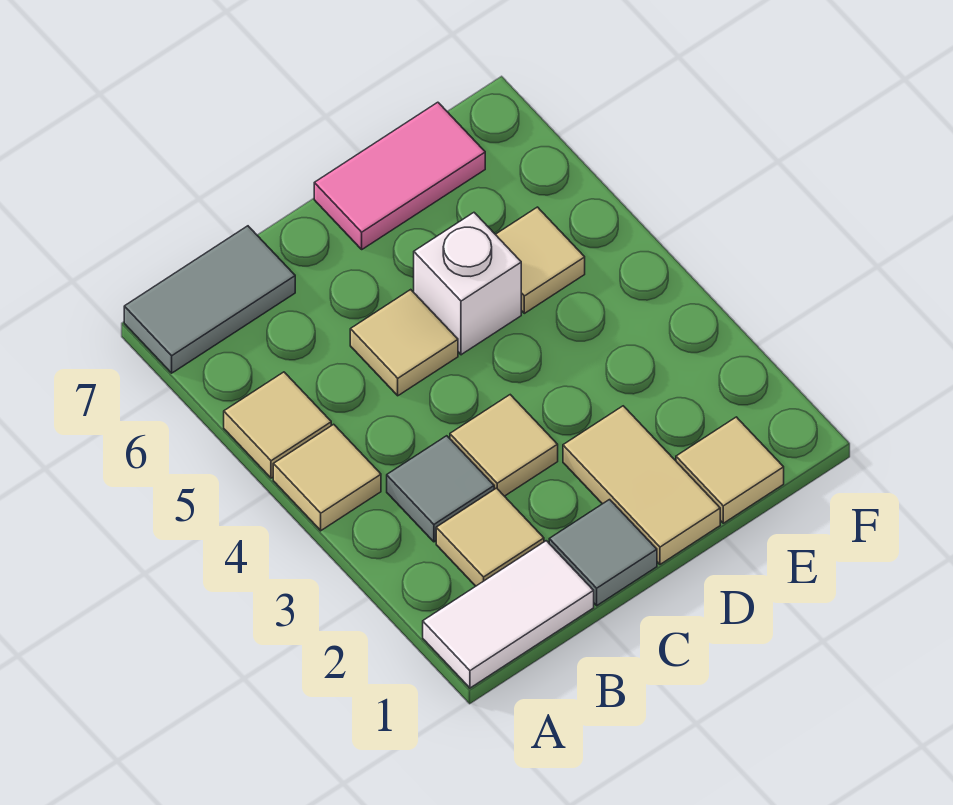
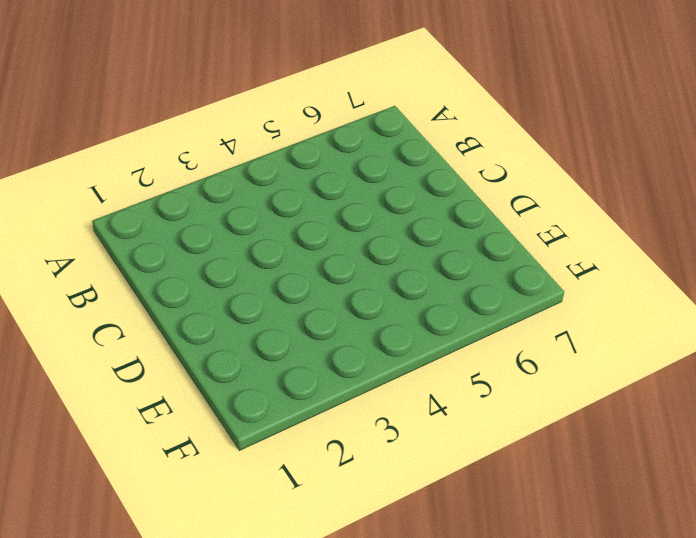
none -> white tile A1:B1 level 1
none -> tan tile A4 level 1
none -> tan tile A5 level 1

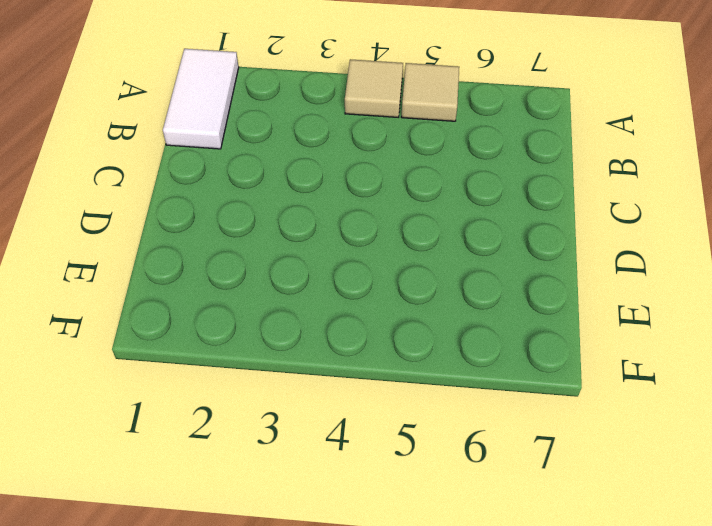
none -> grey tile A7:B7 level 1
none -> tan tile B2 level 1
none -> grey tile B3 level 1

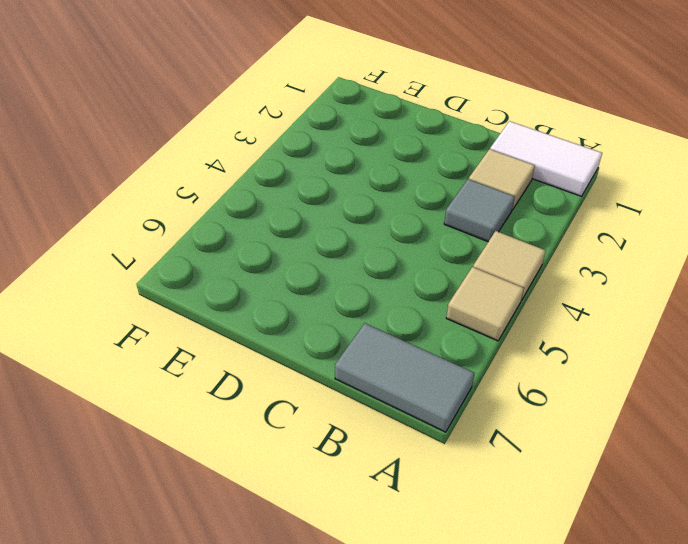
none -> grey tile C1 level 1
none -> tan tile C3 level 1
none -> tan tile C5 level 1

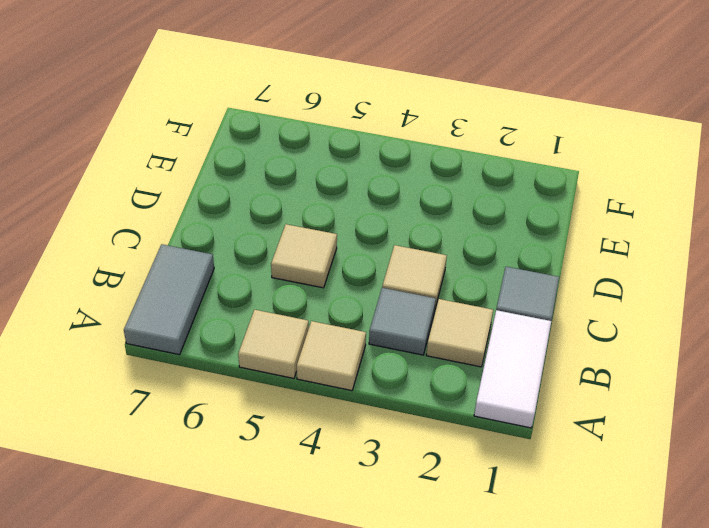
none -> tan tile D1:D2 level 1
none -> white brick D5 level 1
none -> pink tile D7:E7 level 1

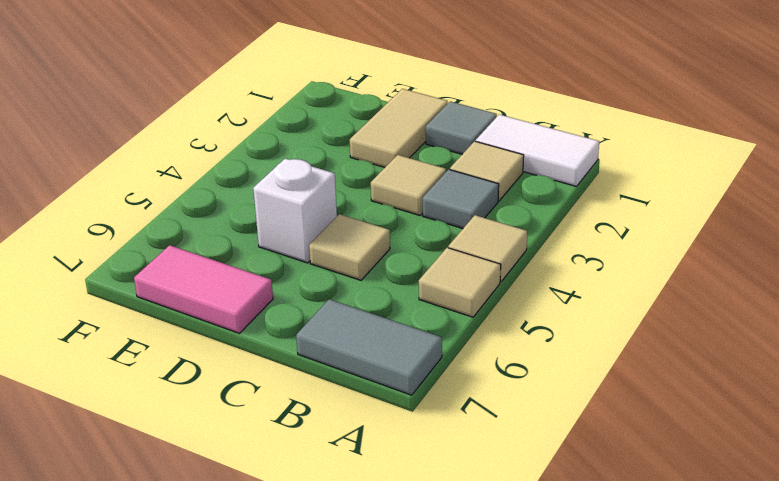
none -> tan tile E1 level 1
none -> tan tile E5 level 1

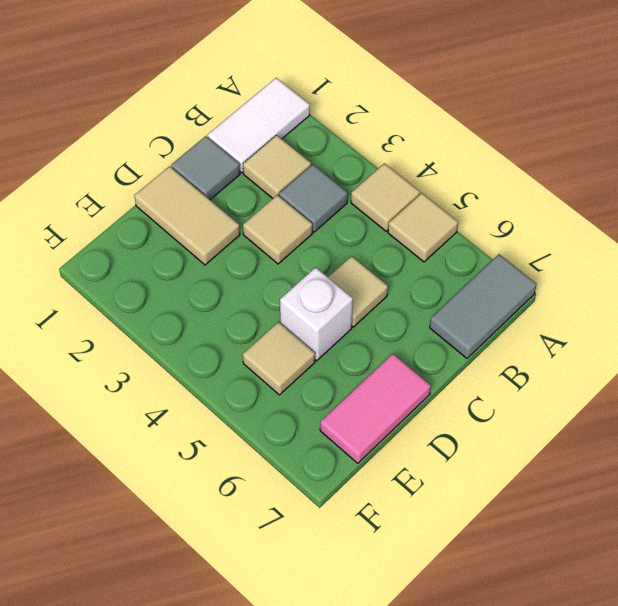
none -> tan tile E1 level 1

